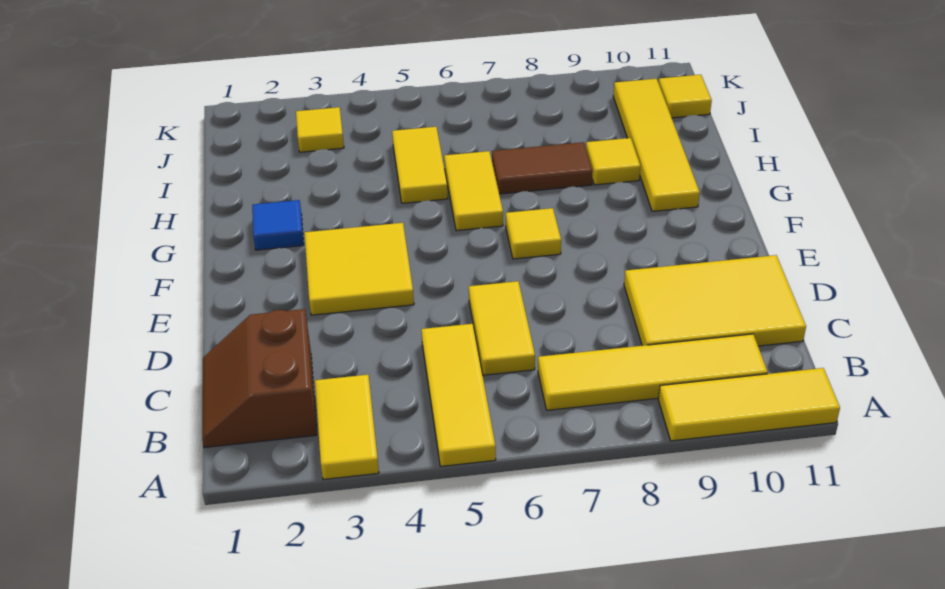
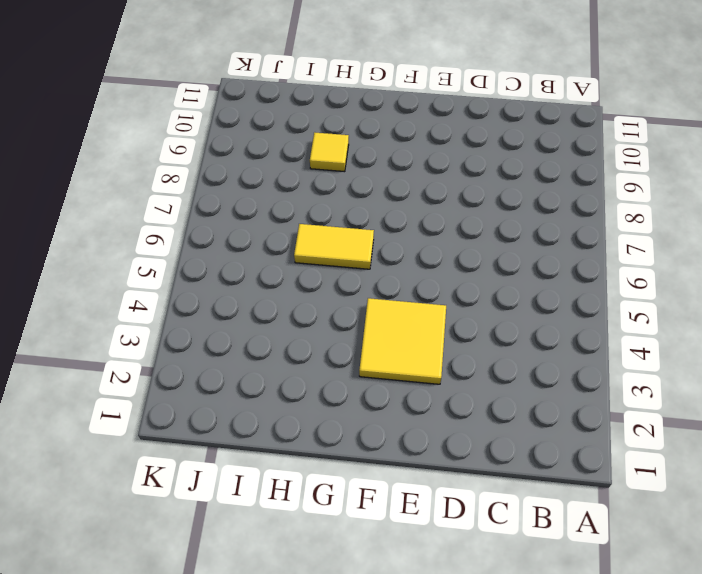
none -> yellow tile A3:B3 level 1
none -> yellow tile A5:C5 level 1
none -> yellow tile A9:A11 level 1

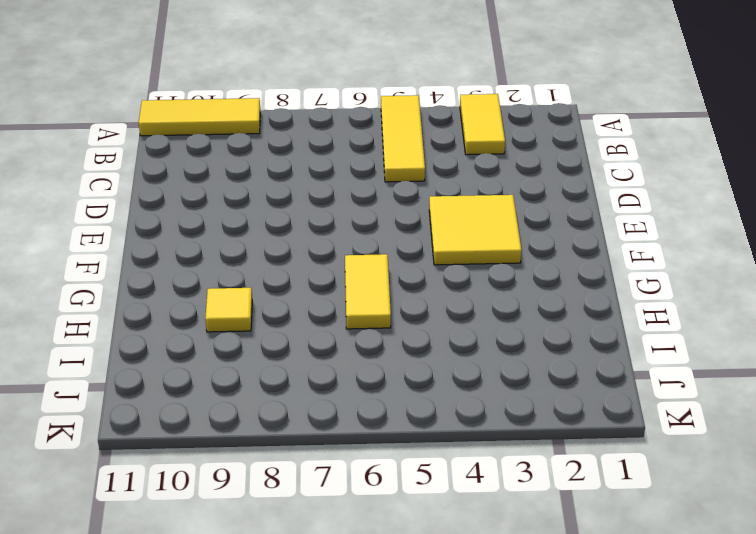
none -> brown slope B1:C2 level 1 top 2
none -> yellow tile B7:B10 level 1
none -> yellow tile C6:D6 level 1

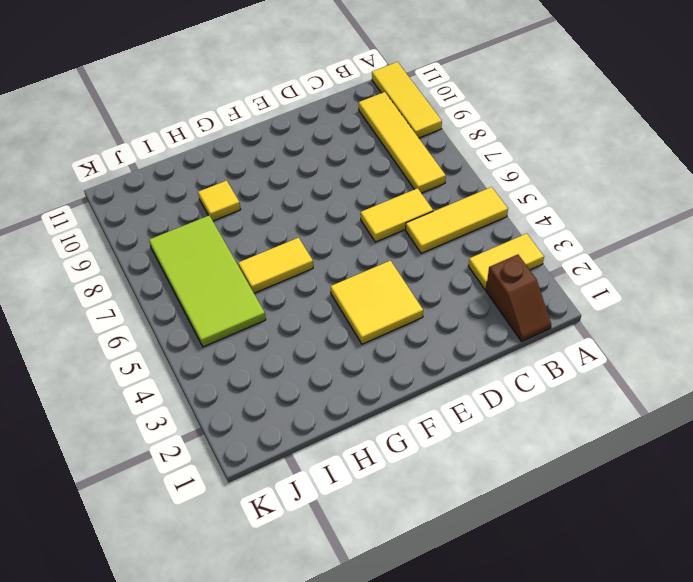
brown slope B1:B2 level 1 top 2 -> brown slope B1:C2 level 1 top 2
lime tile I5:J8 level 1 -> yellow tile H5:I5 level 1
none -> yellow tile C9:D11 level 1
none -> yellow tile F7 level 1
none -> blue tile G2 level 1

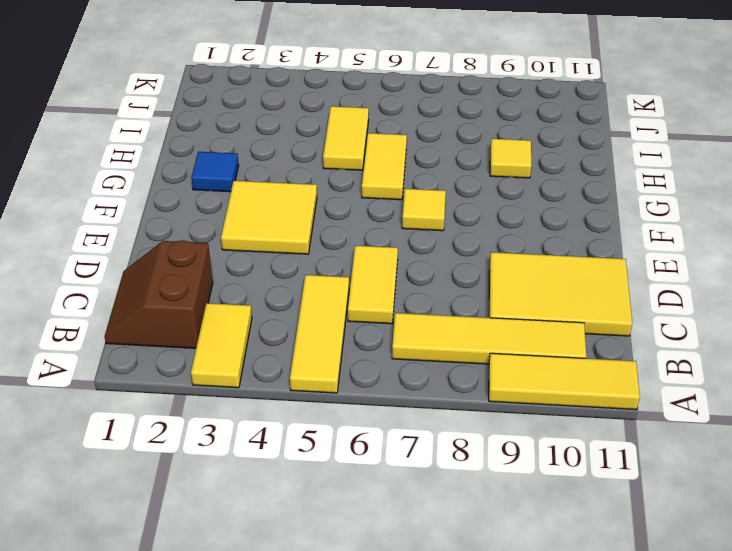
none -> yellow tile G10:J10 level 1
none -> brown tile H7:H8 level 1
none -> yellow tile J3 level 1

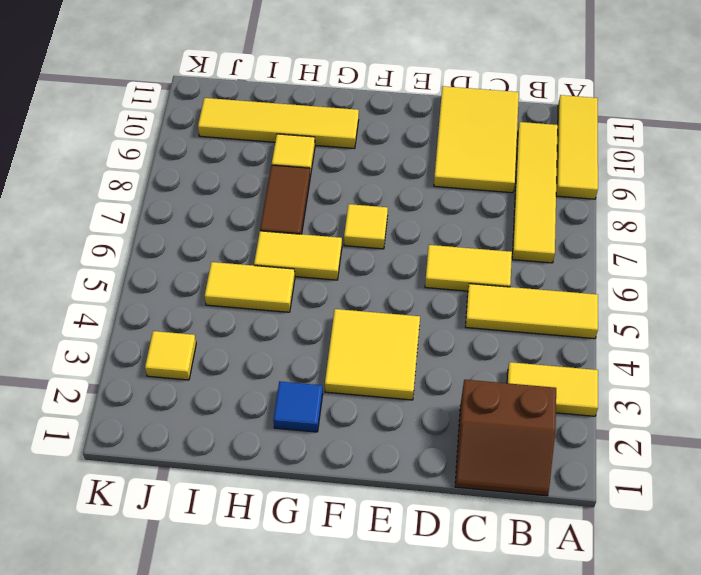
none -> yellow tile J11 level 1

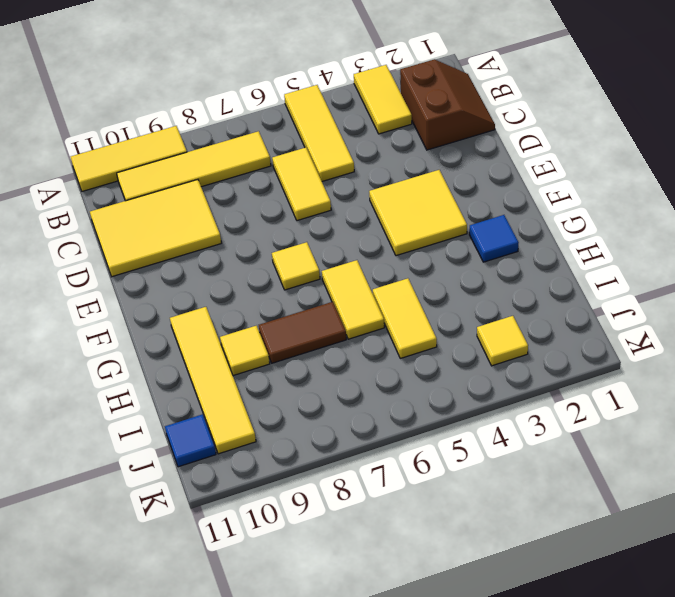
blue tile J11 level 1 -> yellow tile J11 level 1

